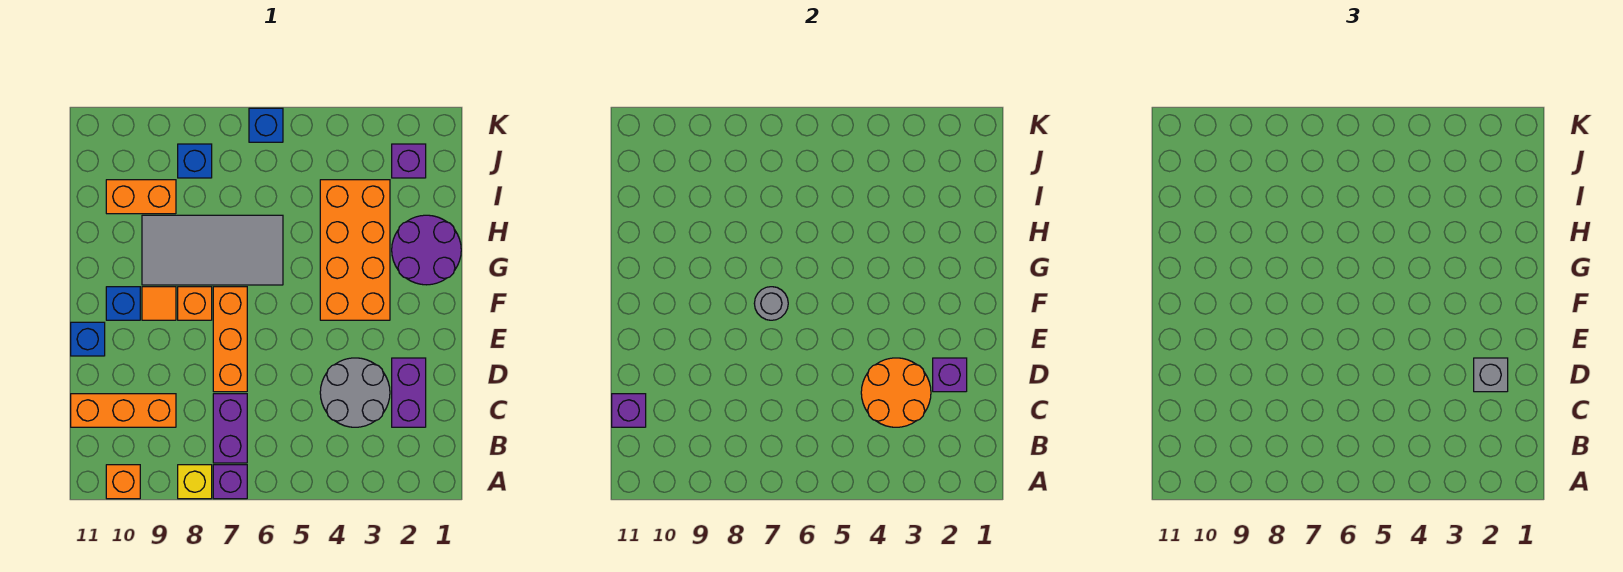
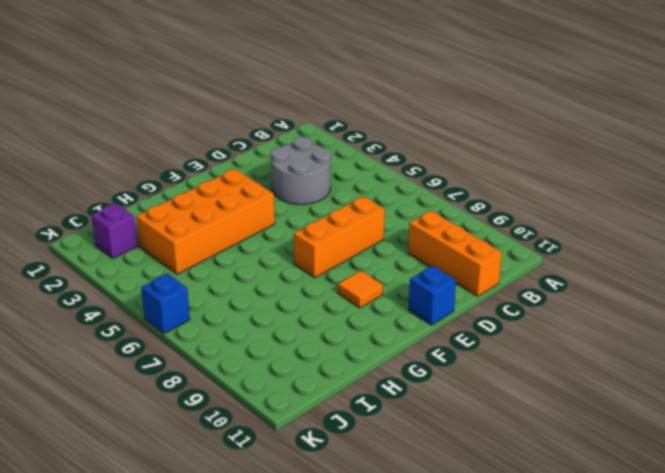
none -> purple brick A7 level 1
none -> yellow brick A8 level 1
none -> orange brick A10 level 1

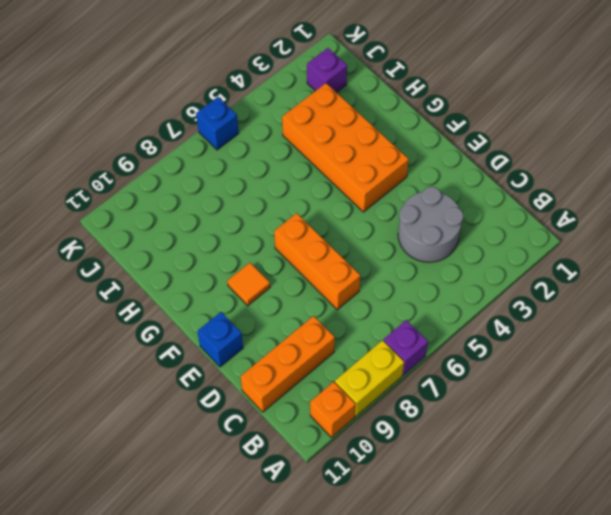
yellow brick A8:A9 level 1 -> yellow brick A8 level 1
none -> purple brick B7:C7 level 1
none -> purple brick C2:D2 level 1
none -> orange brick F8 level 1

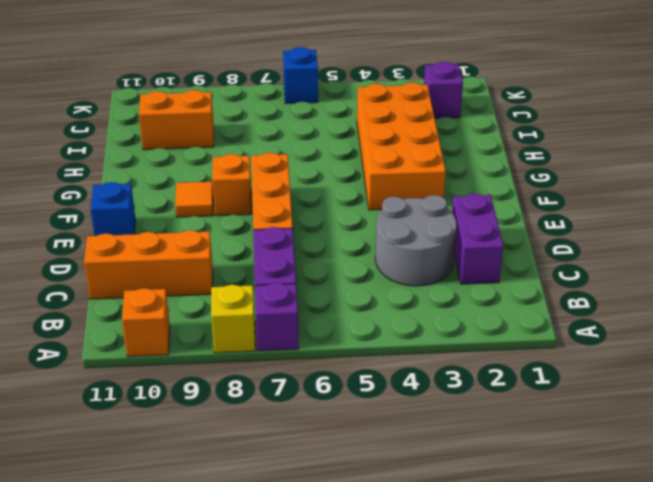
none -> blue brick F10 level 1
none -> purple round brick G1:H2 level 1
none -> grey tile G6:H9 level 1

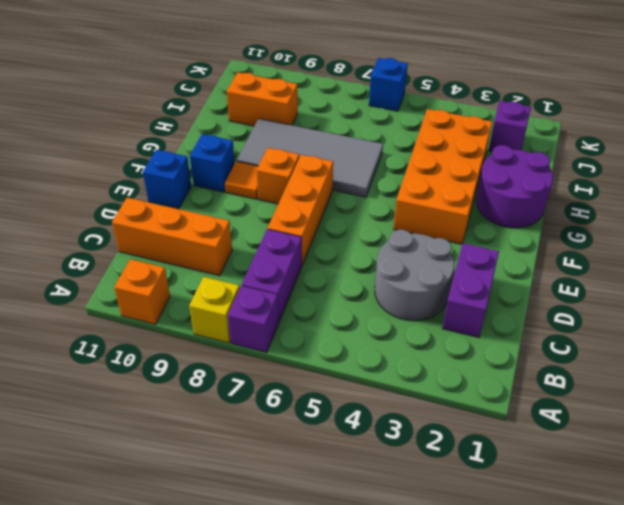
none -> blue brick J8 level 1
none -> orange round brick C3:D4 level 2
none -> purple brick C11 level 2

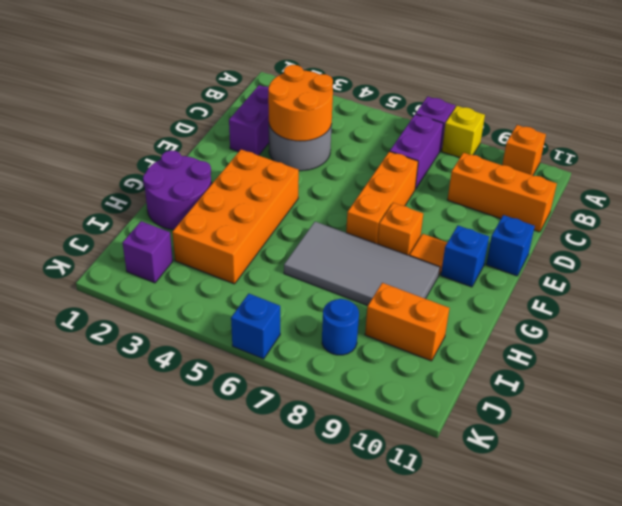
blue round brick J8 level 1 -> blue brick J8 level 1
none -> purple brick C11 level 2
none -> purple brick D2 level 2
none -> grey round brick F7 level 2

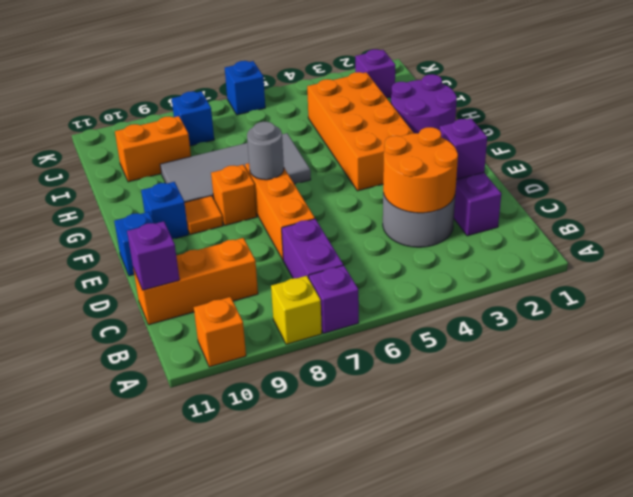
none -> grey brick D2 level 3

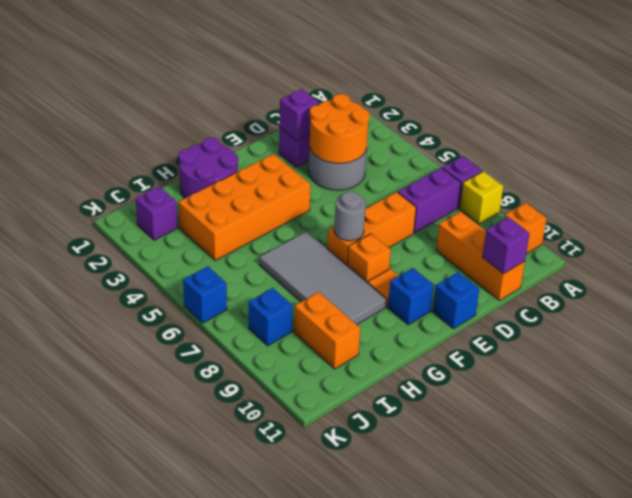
none -> grey brick D2 level 3

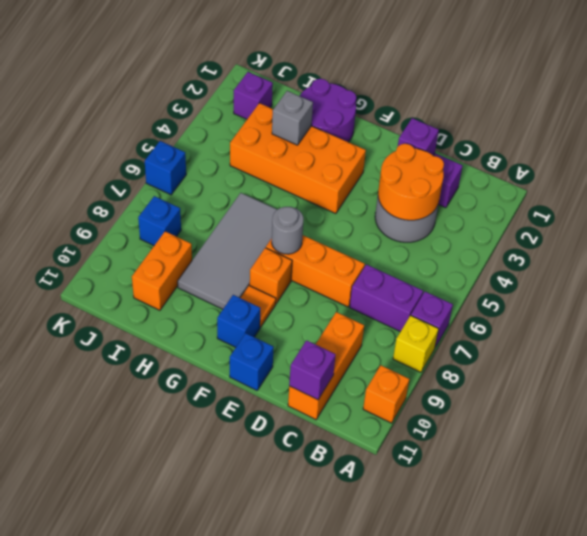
grey brick H3 level 2 -> grey brick D2 level 3

